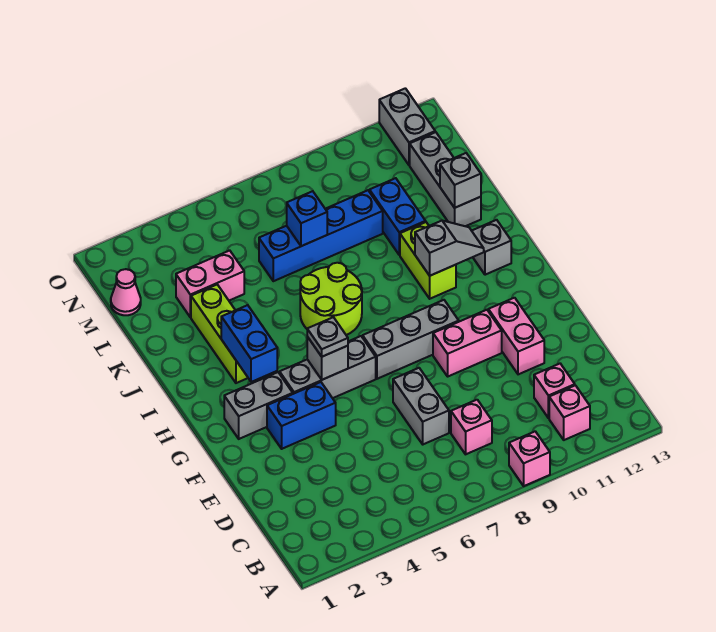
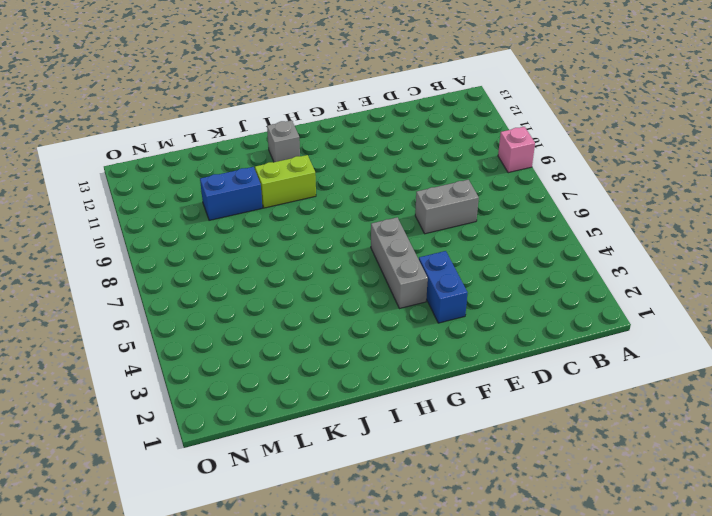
none -> pink brick B11 level 1
none -> pink brick C8 level 1
none -> pink brick C11 level 1

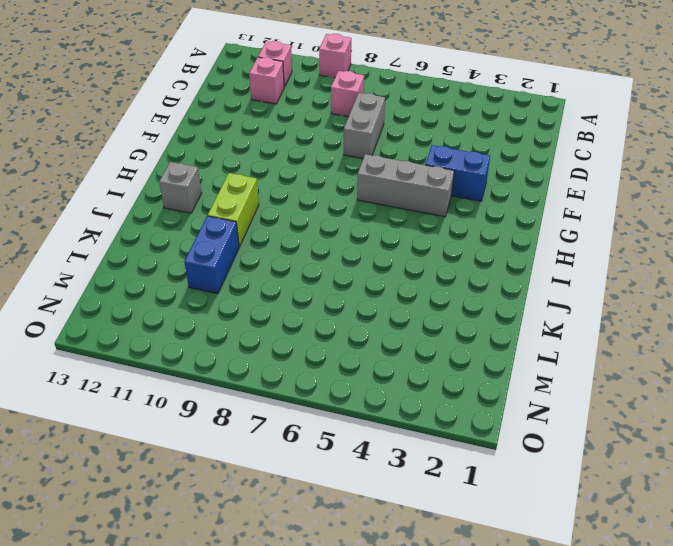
none -> pink brick E11:F11 level 1
none -> pink brick F9:F10 level 1
none -> grey brick G2:G3 level 1

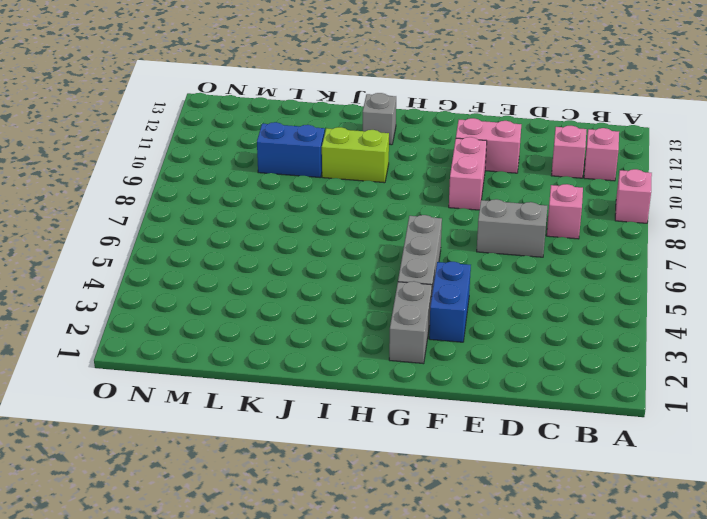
none -> grey brick G7:G9 level 1
none -> lime brick I3:K3 level 1
none -> lime round brick I6:J7 level 1

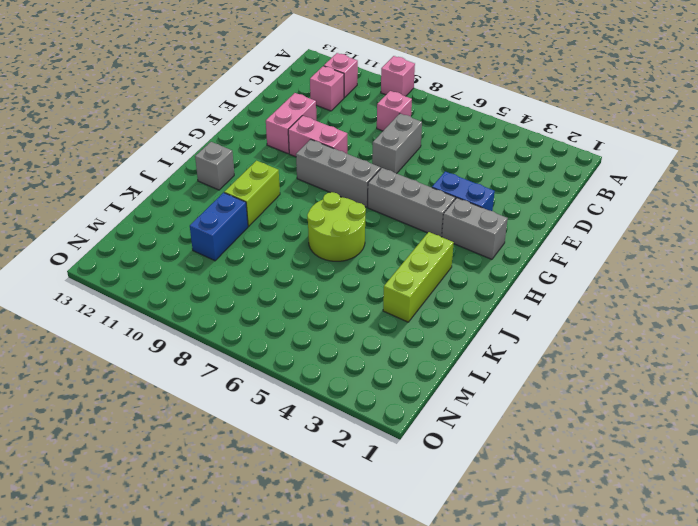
none -> grey brick K12:M12 level 1
none -> pink brick L3:L4 level 1
none -> blue brick L6:L9 level 1

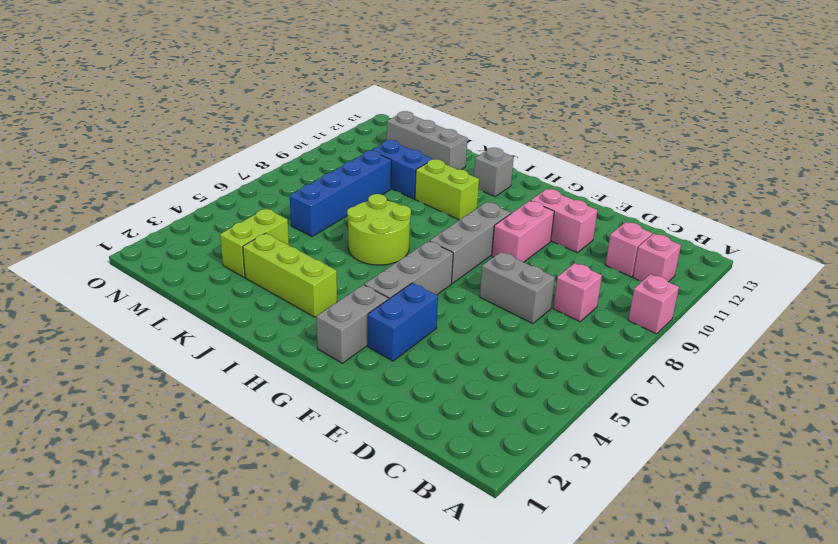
lime brick L3:L4 level 1 -> pink brick L3:L4 level 1
none -> pink cone M1 level 1
none -> grey brick N12:O12 level 1
none -> grey brick G5 level 2

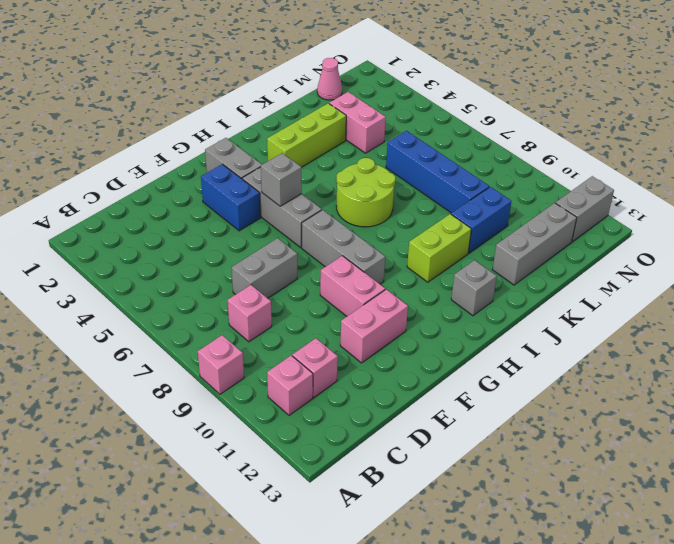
none -> blue brick H3:I3 level 2
none -> grey slope I10:I11 level 2 top 10
none -> grey brick K12 level 2

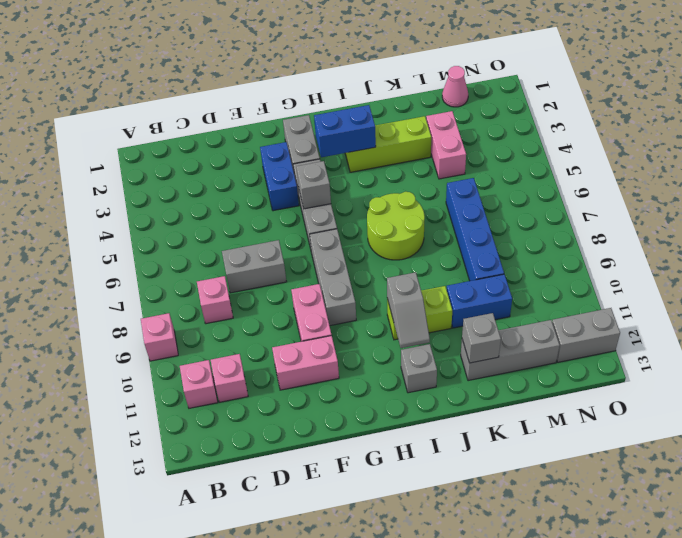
none -> blue brick L7 level 2
none -> grey plate G5 level 3

